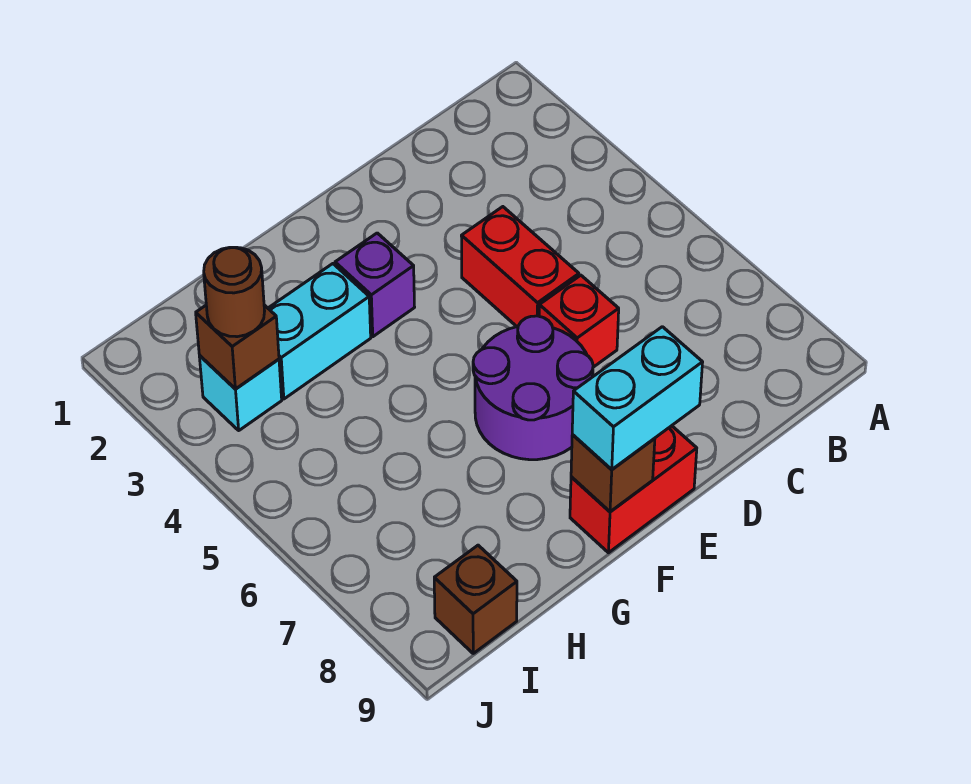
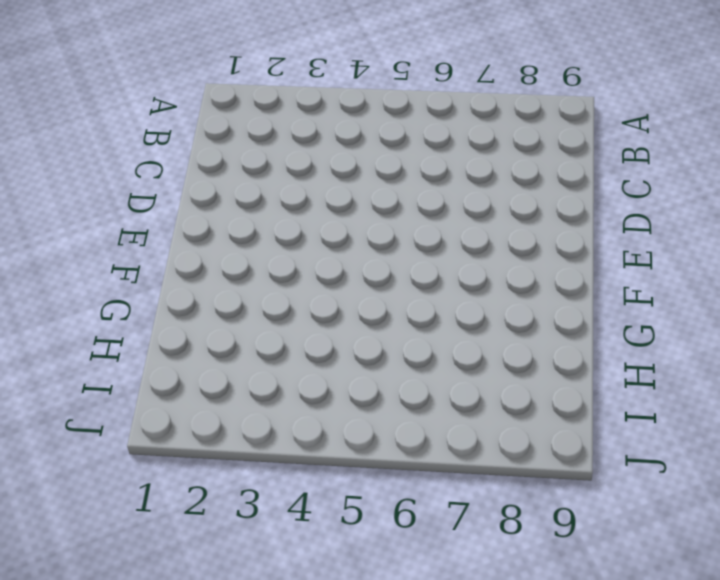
none -> red brick D4:D5 level 1
none -> red brick D6 level 1
none -> purple round brick E6:F7 level 1

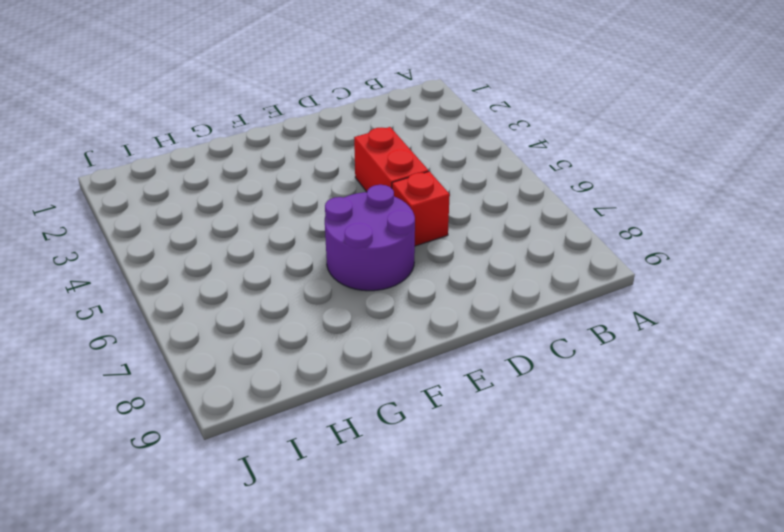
none -> red brick E9:F9 level 1
none -> purple brick F3 level 1
none -> cyan brick G3:H3 level 1

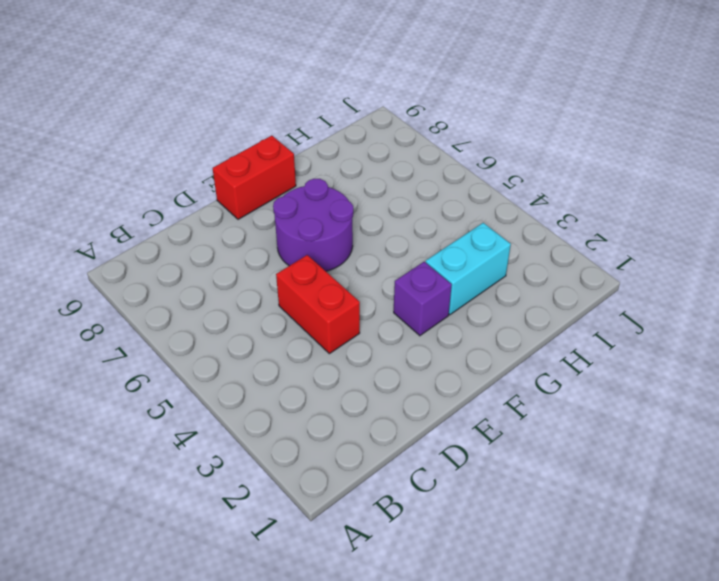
none -> red brick D6 level 1
none -> cyan brick I3 level 1
none -> brown brick I9 level 1

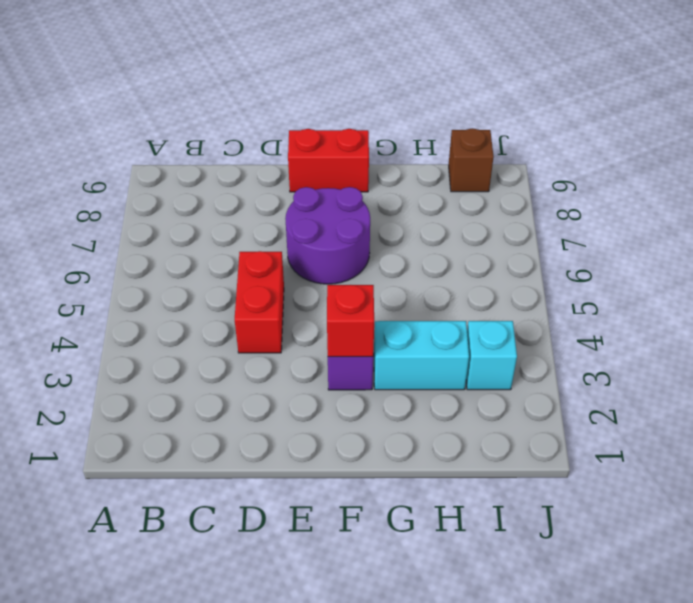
red brick F3 level 2 -> red brick D6 level 1
none -> brown brick F9 level 2
none -> brown brick I3 level 2
none -> cyan brick E9:F9 level 3

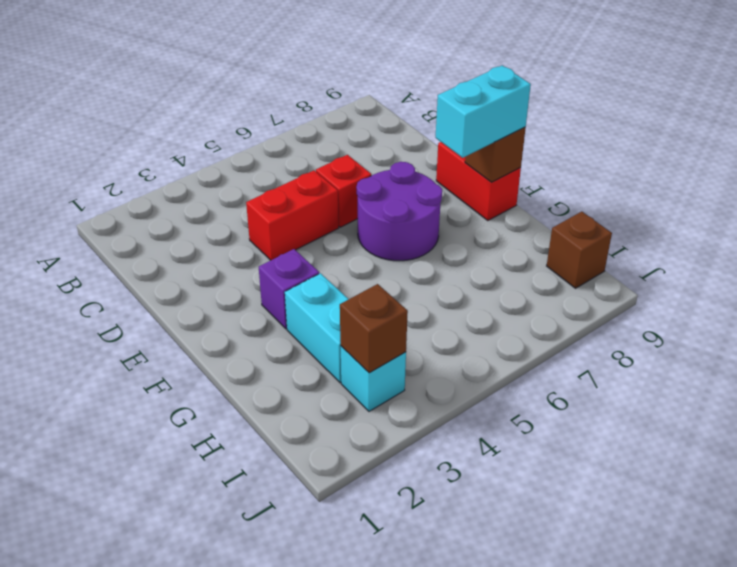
cyan brick F8:F9 level 3 -> cyan brick E9:F9 level 3
none -> brown round brick I3 level 3

